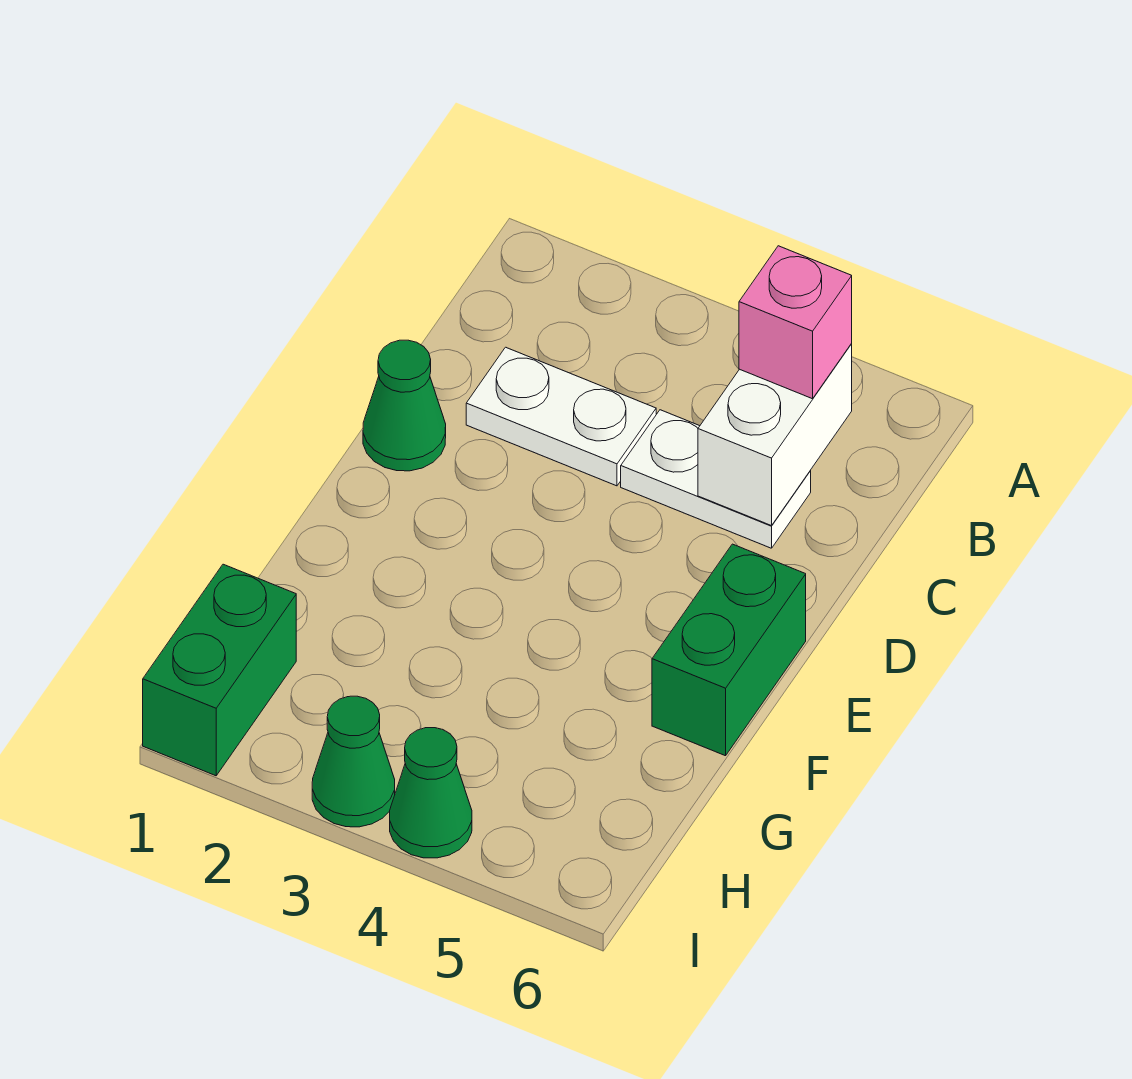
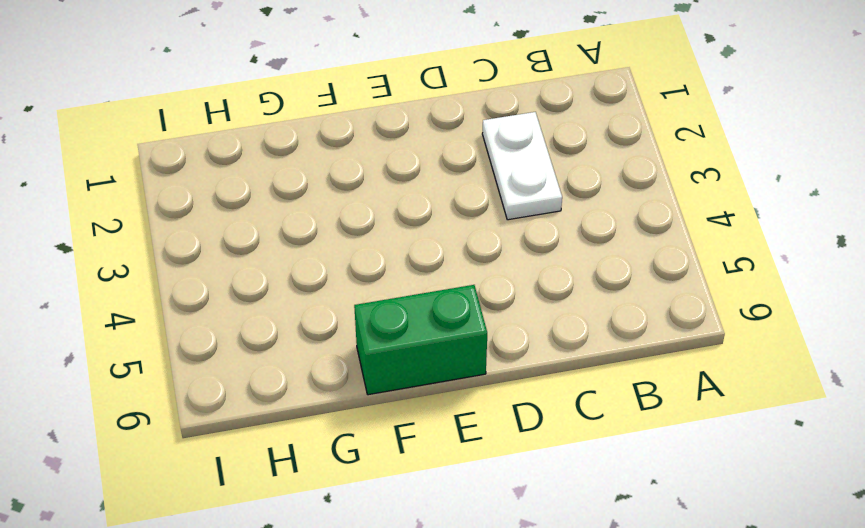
none -> white plate C4:C5 level 1
none -> green cone D1 level 1

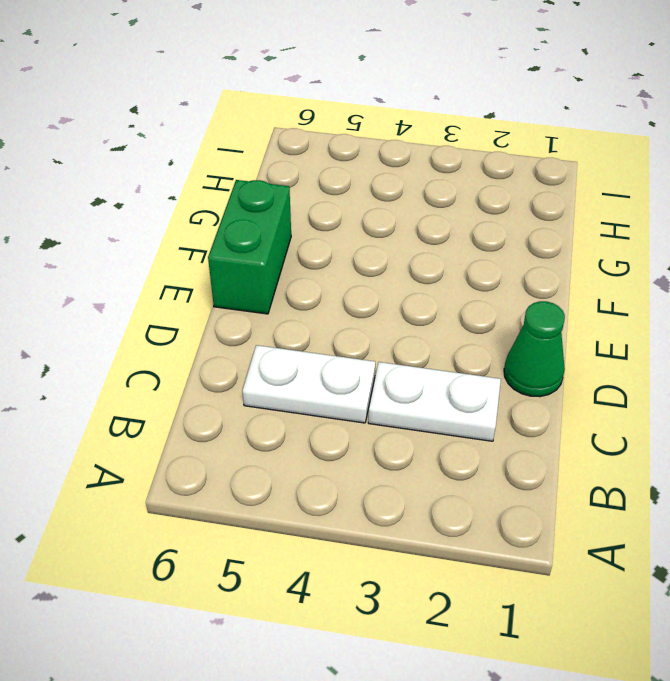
none -> green brick H1:I1 level 1
none -> green cone I3 level 1

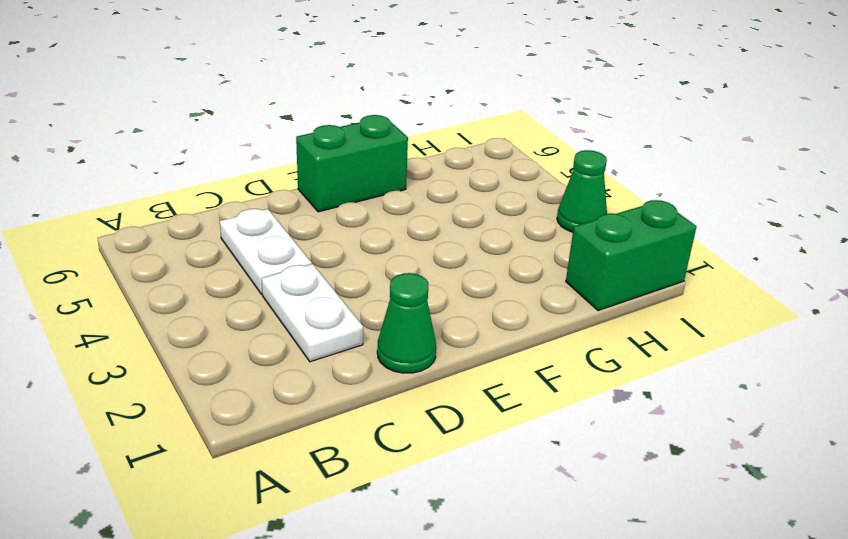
none -> green cone I4 level 1
none -> white brick B5:C5 level 2

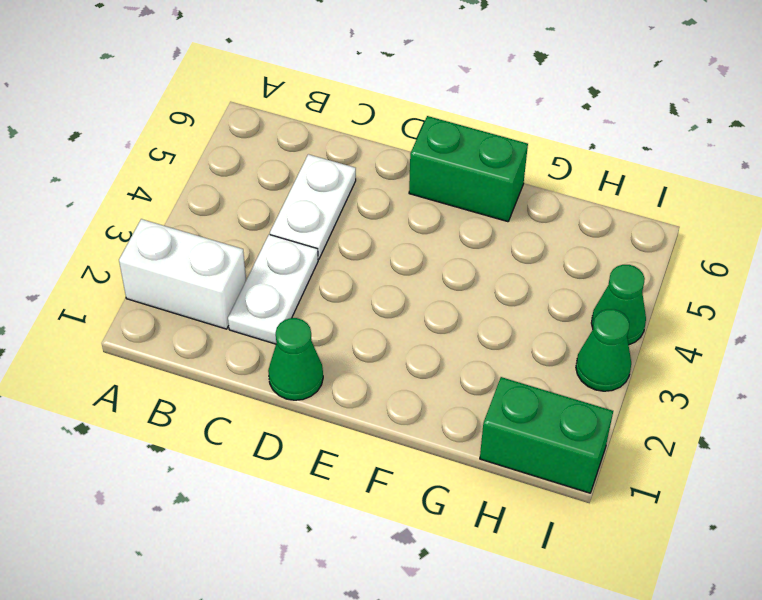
white brick A2:B2 level 1 -> white brick B5:C5 level 2
none -> pink brick B5 level 3

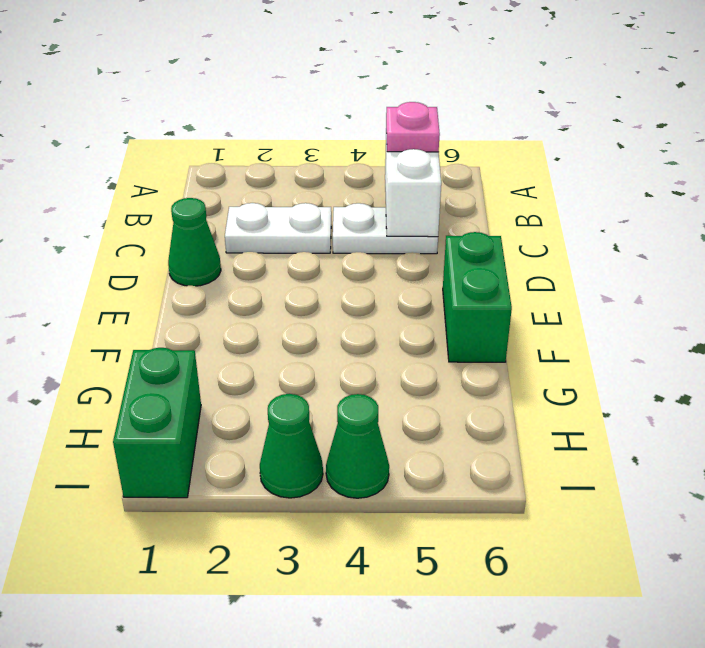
pink plate B5 level 3 -> pink brick B5 level 3

